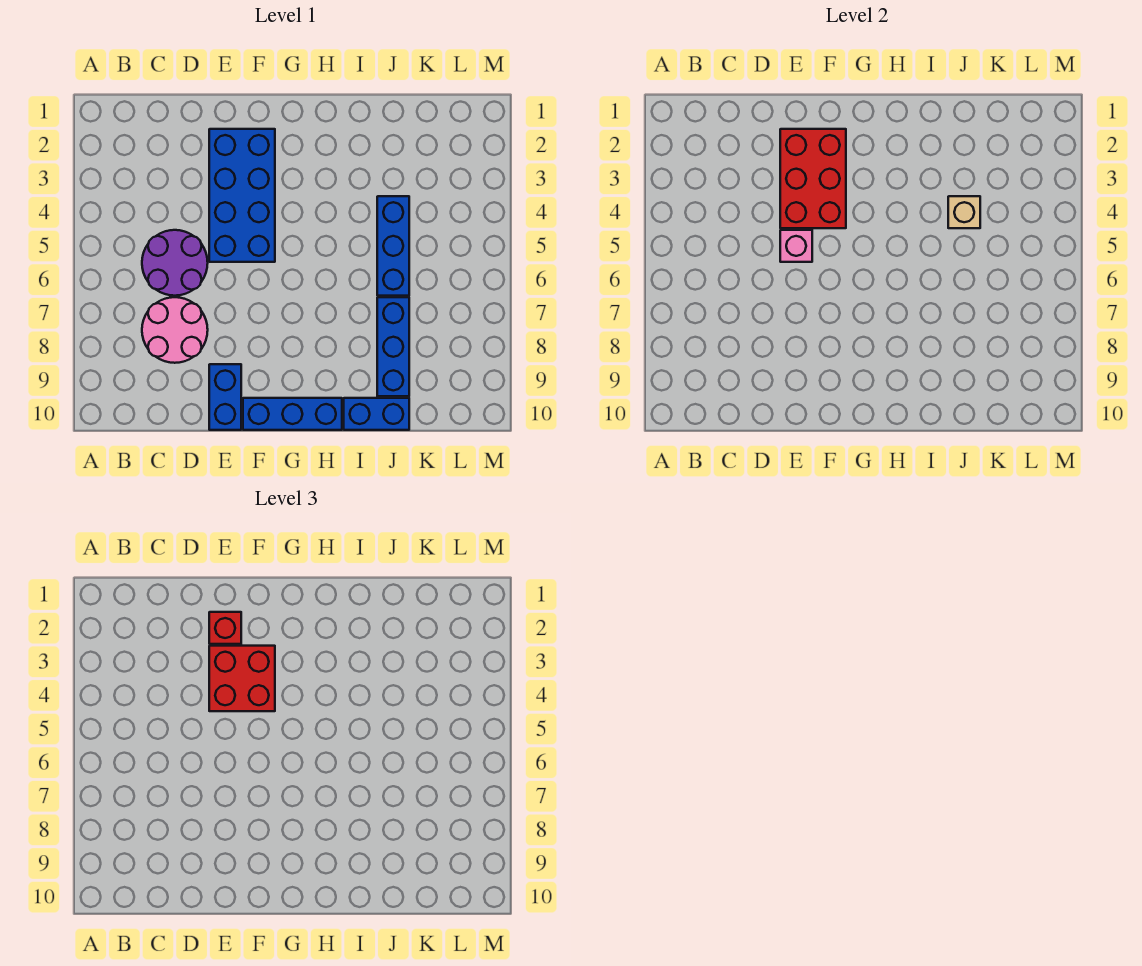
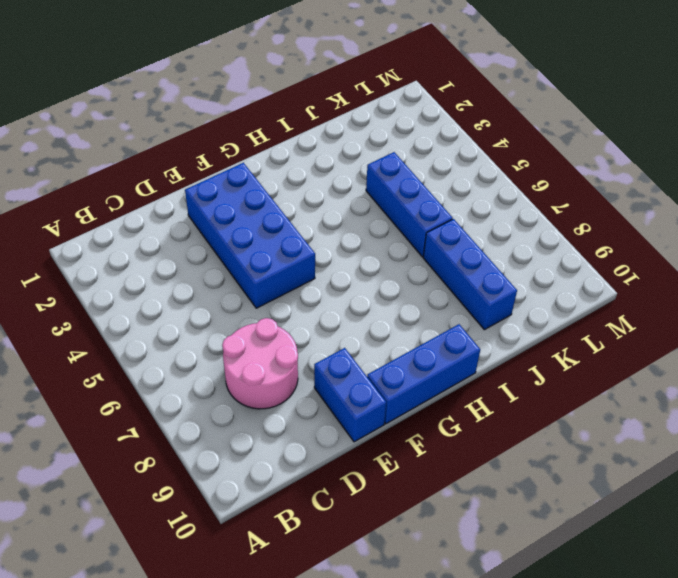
none -> purple round brick C5:D6 level 1
none -> blue brick I10:J10 level 1
none -> red brick E2:F4 level 2

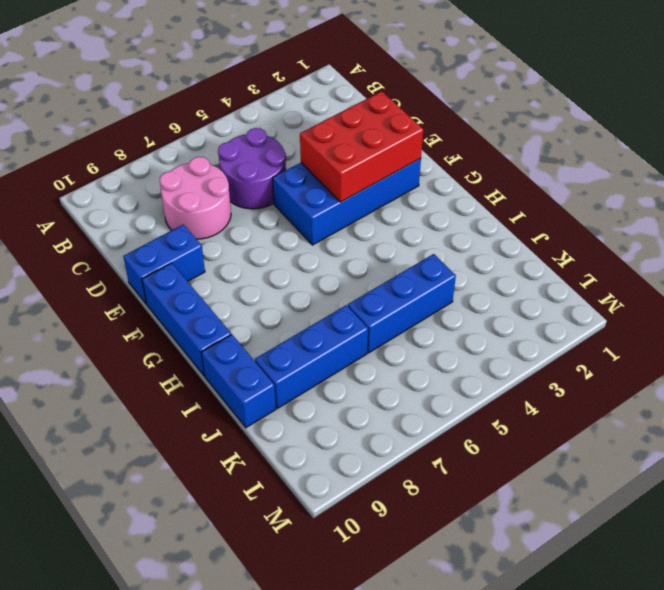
none -> pink brick E5 level 2
none -> tan brick J4 level 2
none -> red brick E2 level 3

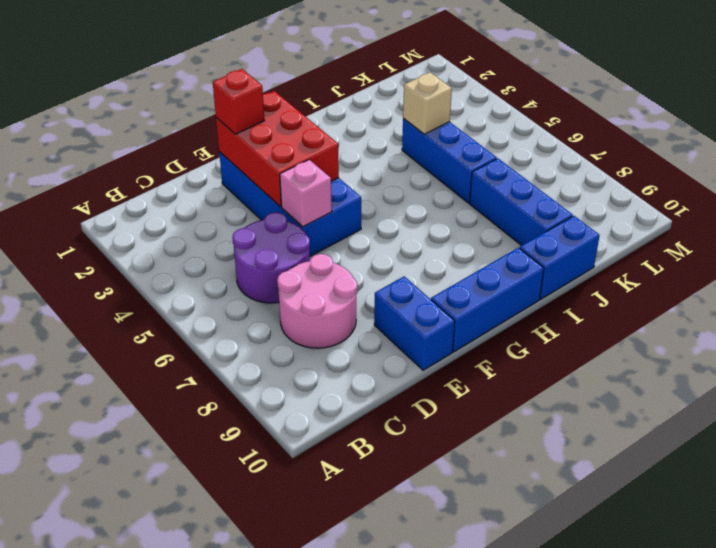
none -> red brick E3:F4 level 3

